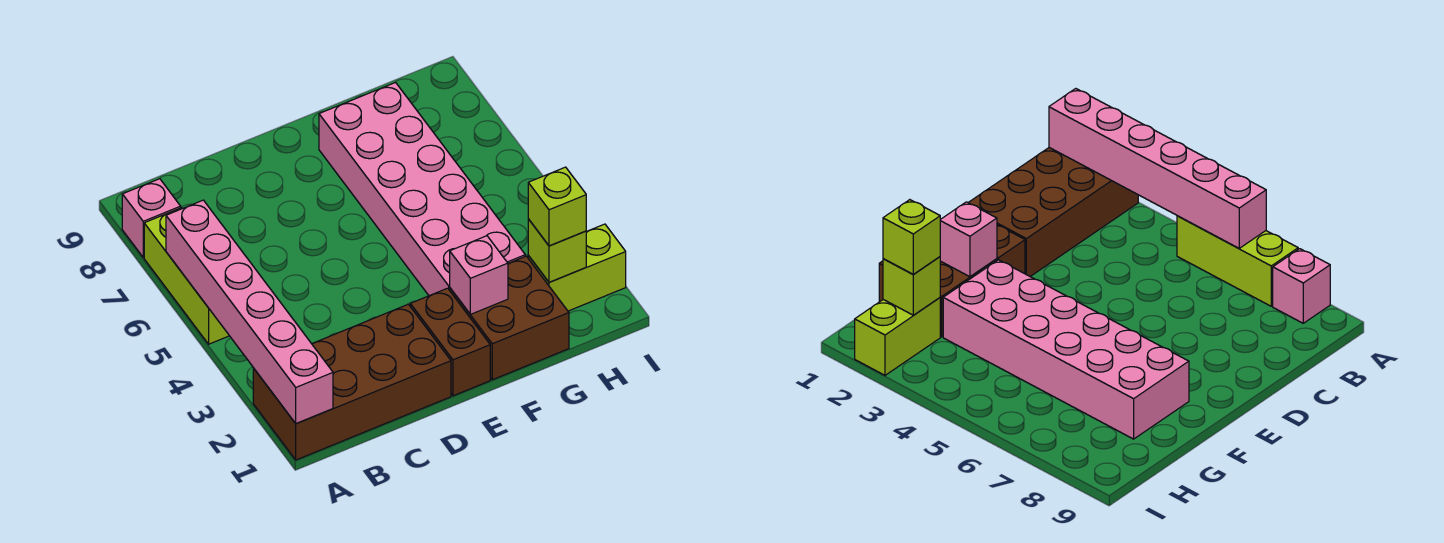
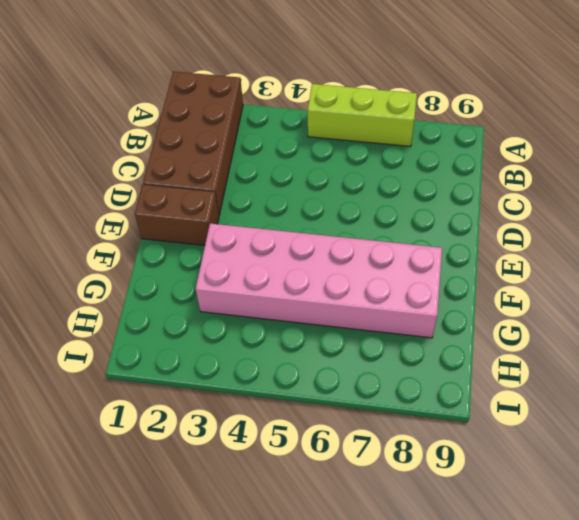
none -> pink brick A8 level 1
none -> brown brick F1:G2 level 1

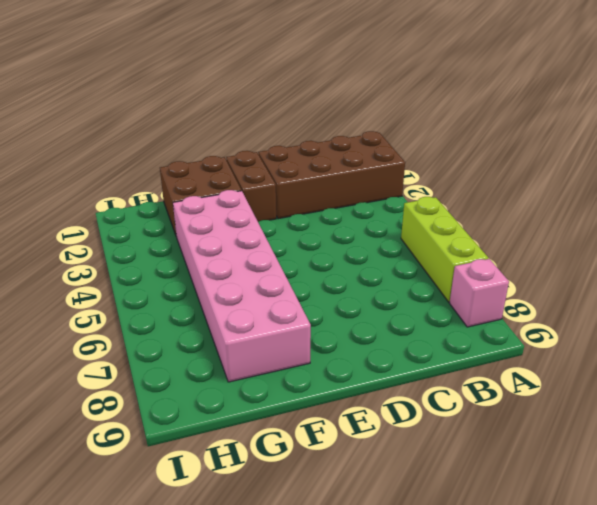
none -> lime brick H2:I2 level 1
none -> pink brick A1:A6 level 2

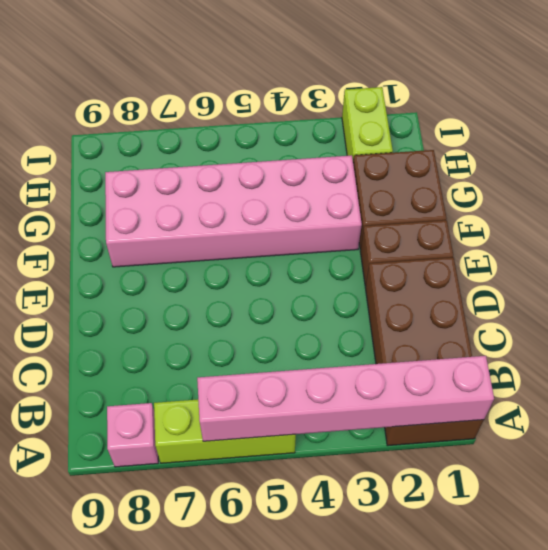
none -> pink brick F2 level 2
none -> lime brick H2 level 2

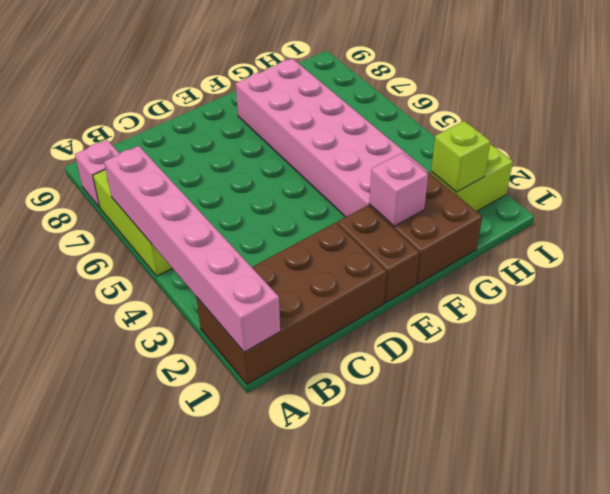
none -> lime brick H2 level 3

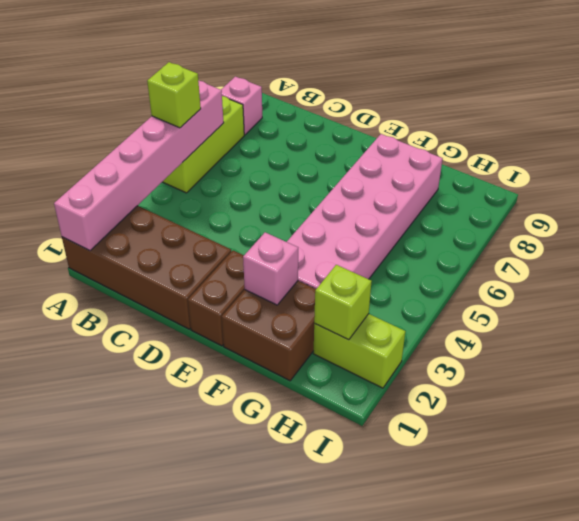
lime brick A5 level 3 -> lime brick H2 level 3

